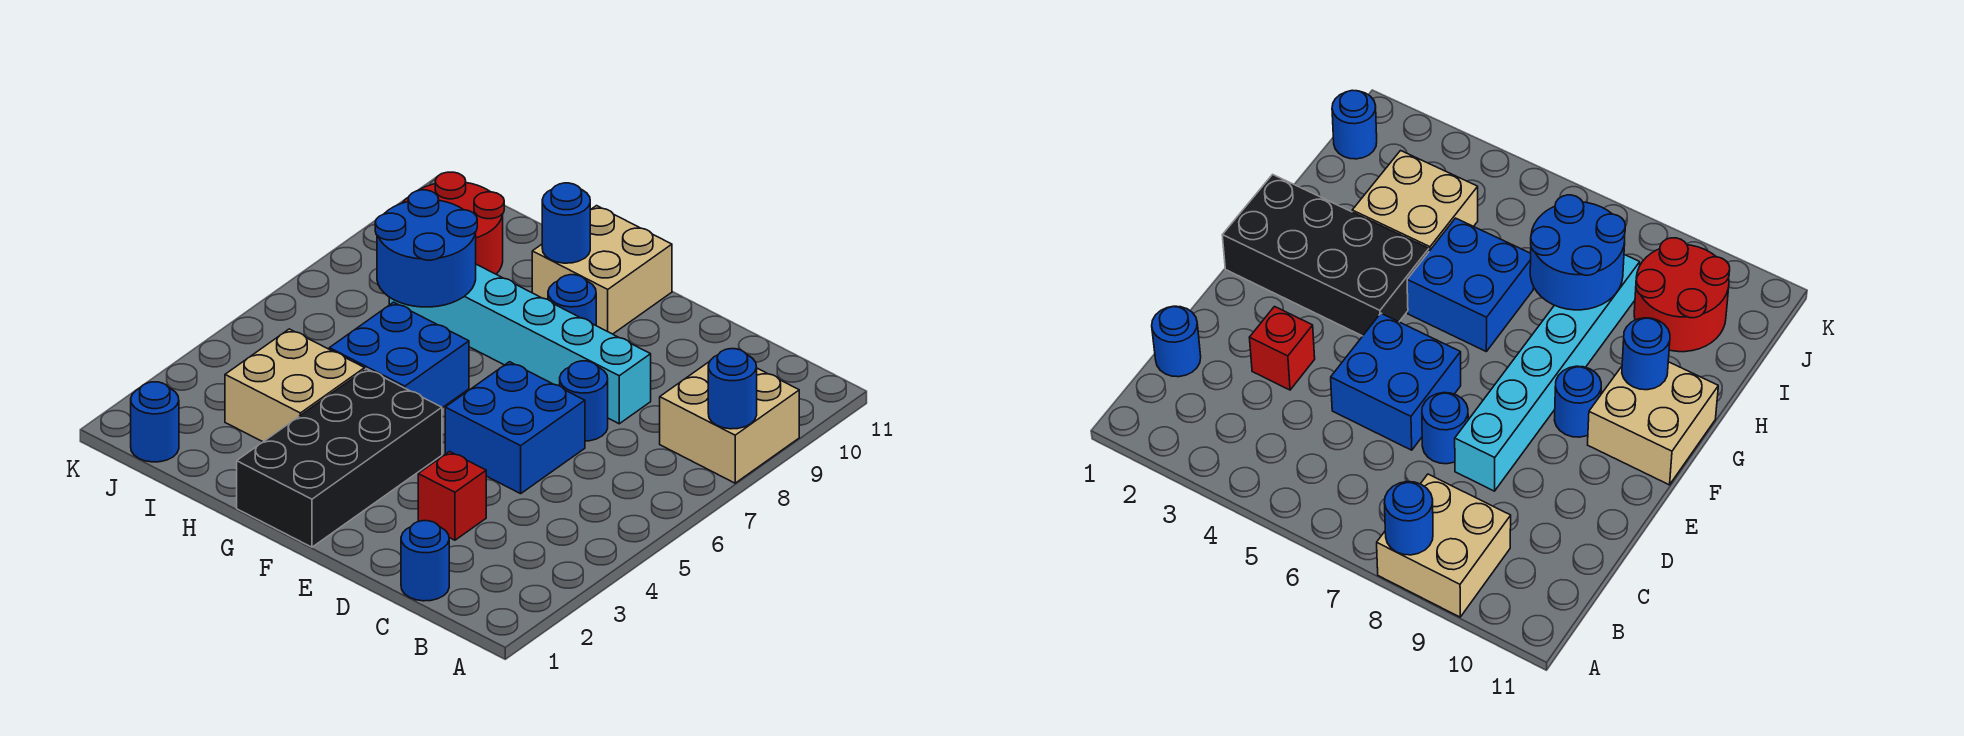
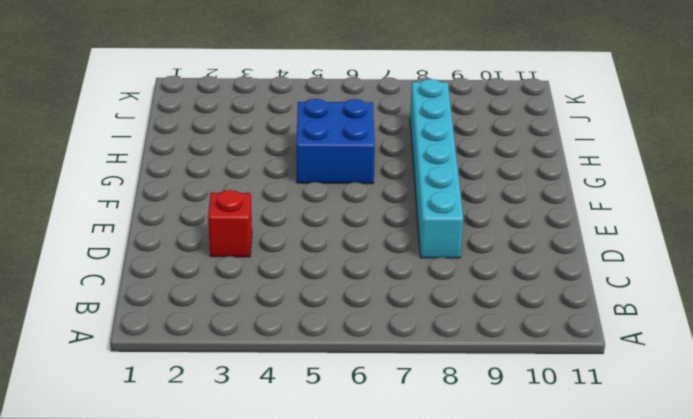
none -> tan brick A8:B9 level 1
none -> blue round brick C1 level 1
none -> blue brick D5:E6 level 1

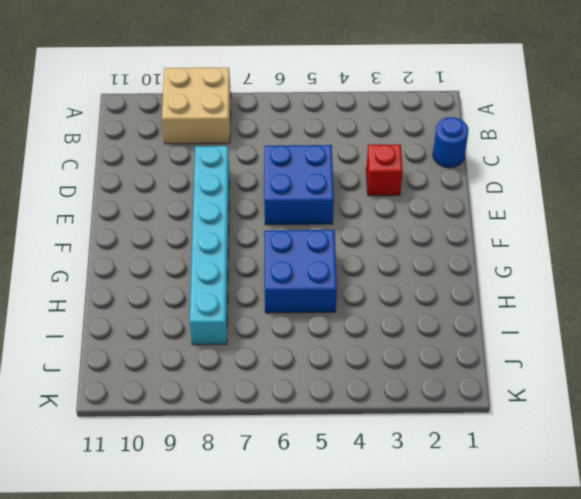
none -> blue round brick D7 level 1
none -> black brick F1:G4 level 1
none -> blue round brick F9 level 1

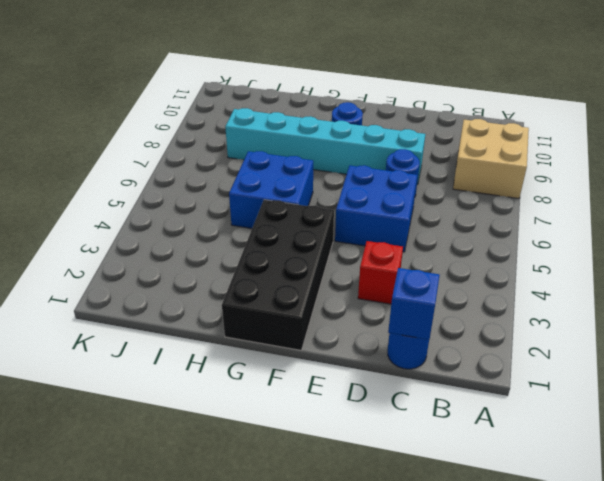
blue brick C1 level 2 -> none
none -> tan brick F10:G11 level 1
none -> tan brick H3:I4 level 1
none -> red round brick I9:J10 level 1

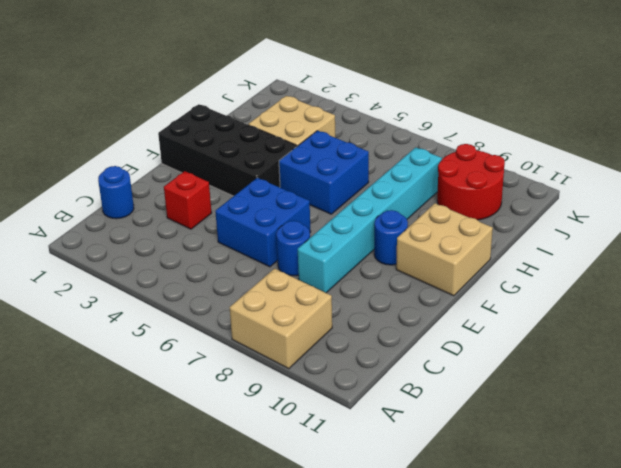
none -> blue round brick J1 level 1
none -> blue round brick A8 level 2
none -> blue round brick G10 level 2

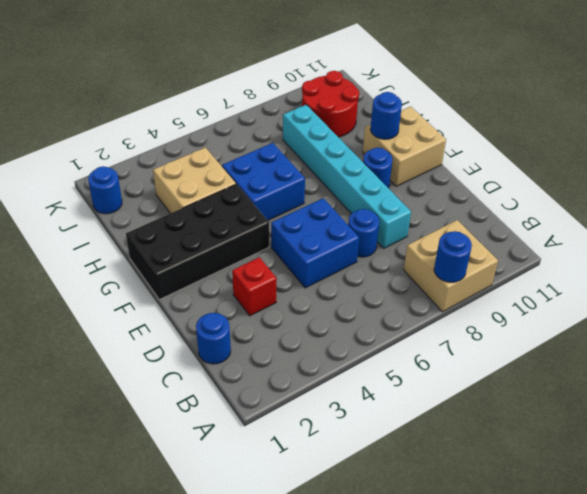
none -> blue round brick H7:I8 level 2

